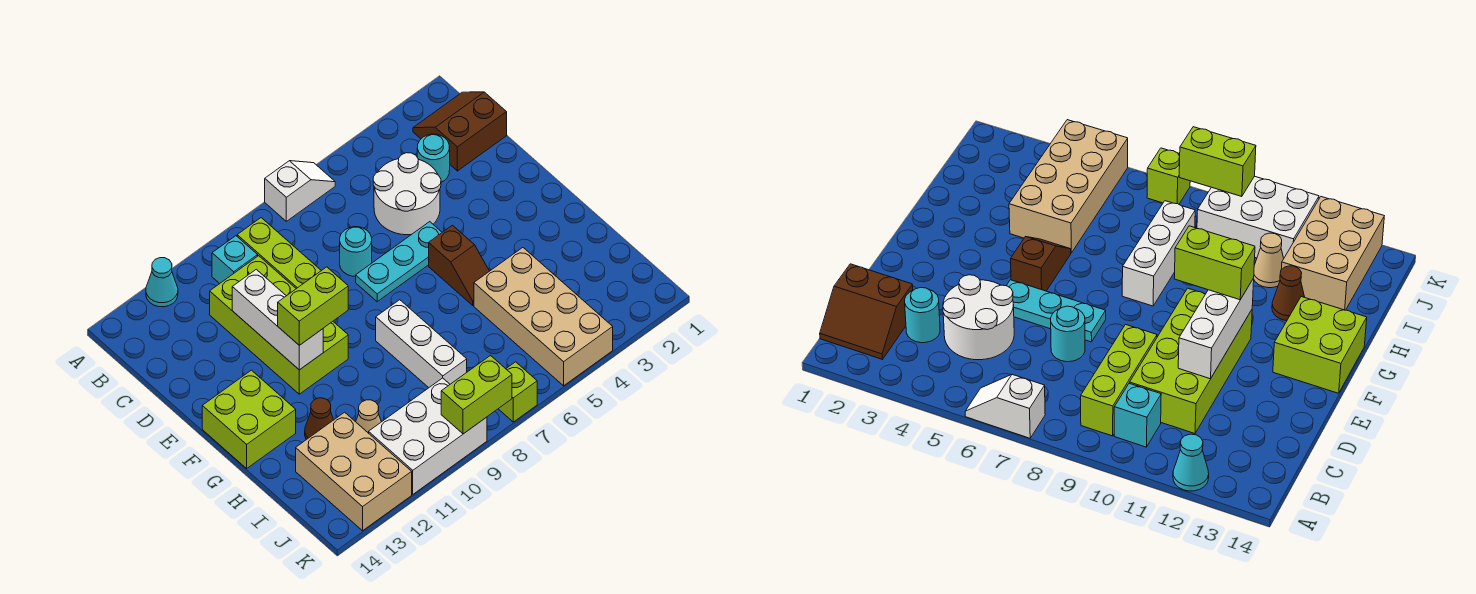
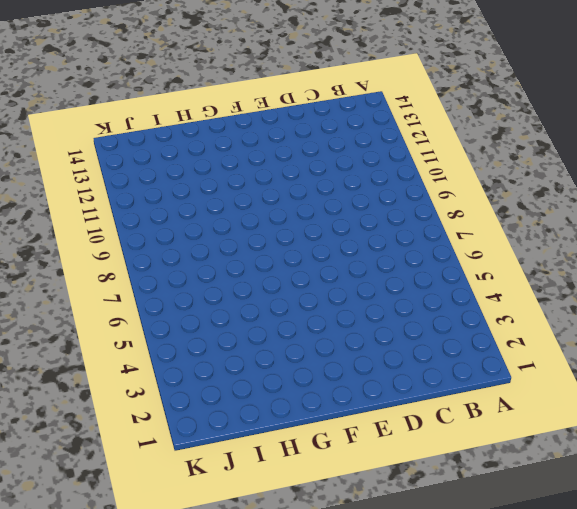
none -> white slope A6:A7 level 1 top 7
none -> cyan cone A12 level 1
none -> brown slope B1:C2 level 1 top C

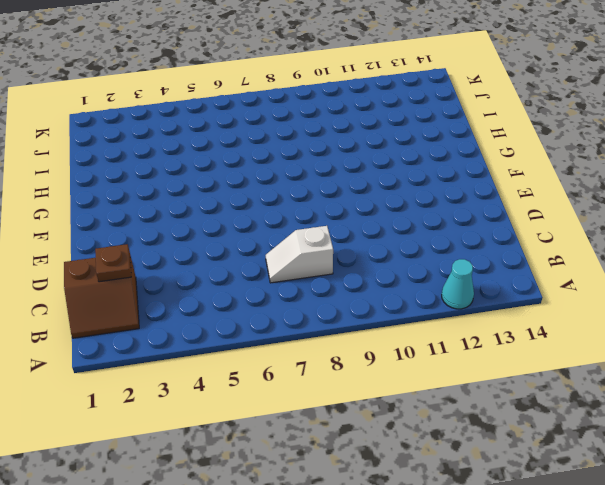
brown plate C2 level 2 -> none
white slope C7:C8 level 1 top 8 -> white slope A6:A7 level 1 top 7
none -> lime brick B9:D9 level 1
none -> cyan brick B10 level 1
none -> cyan round brick C3 level 1

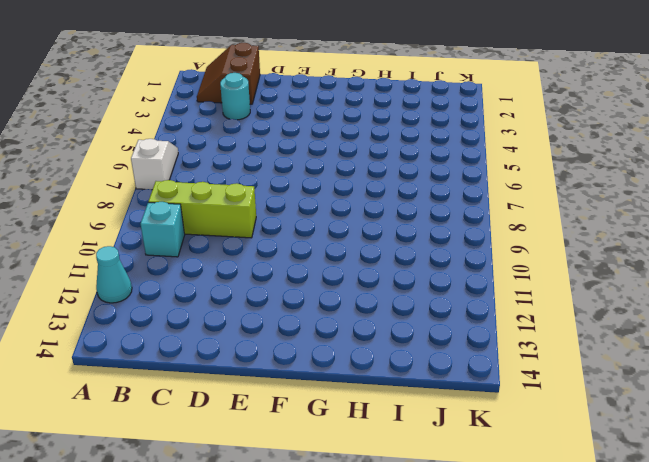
none -> white round brick C4:D5 level 1
none -> lime brick C10:F11 level 1
none -> cyan round brick D7 level 1

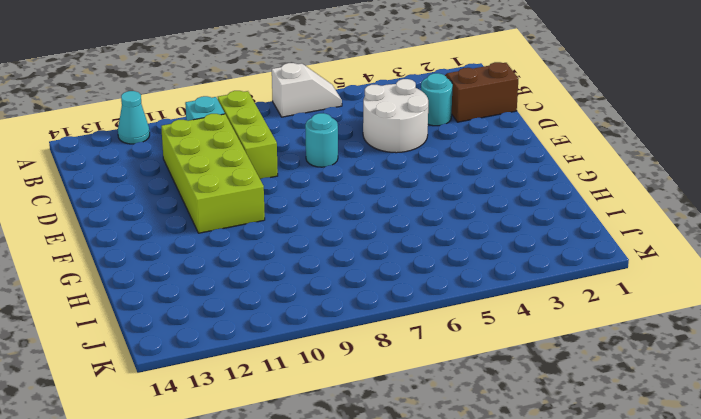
none -> cyan plate E5:E7 level 1
none -> brown slope F5:G5 level 1 top F
none -> lime brick F13:G14 level 1

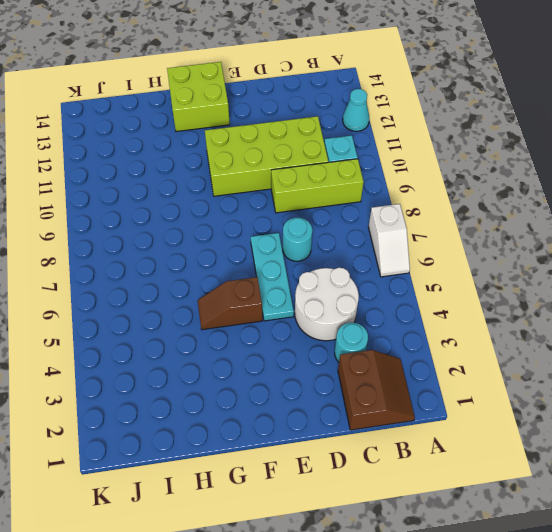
none -> white brick G8:I8 level 1
none -> tan brick H4:K5 level 1
none -> brown cone H12 level 1

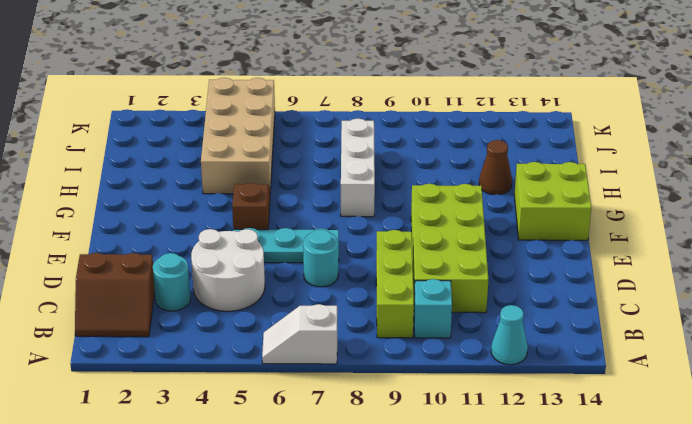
none -> tan cone I11 level 1
none -> tan brick I12:K13 level 1
none -> white brick J9:K11 level 1

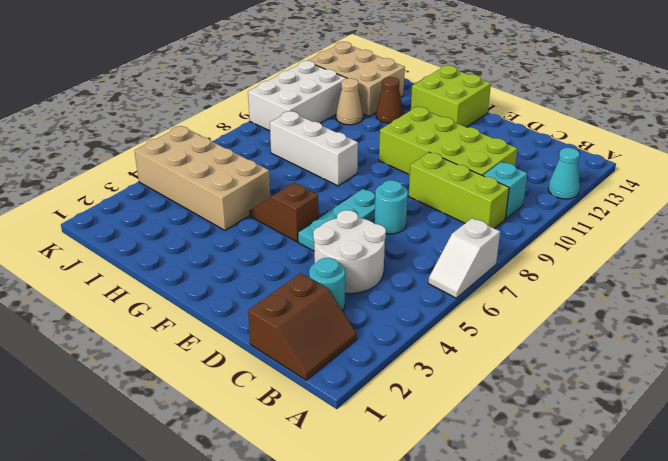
none -> lime brick K7 level 1
none -> white brick D11:F11 level 2
none -> lime brick K8:K9 level 2

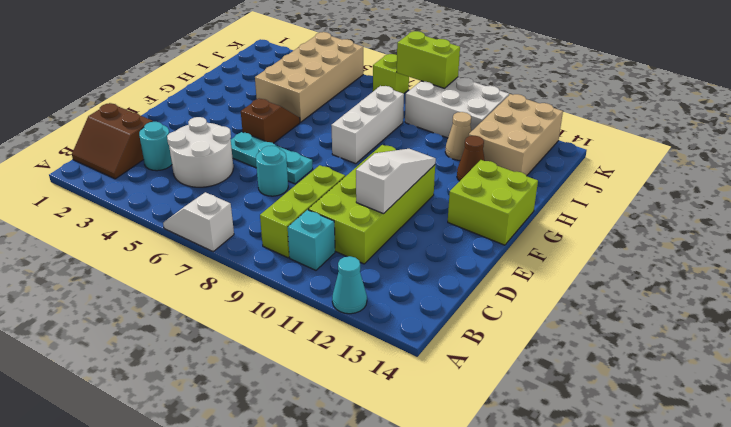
white slope D11:F11 level 2 top D -> white brick D11:F11 level 2
none -> lime brick F10:F11 level 3

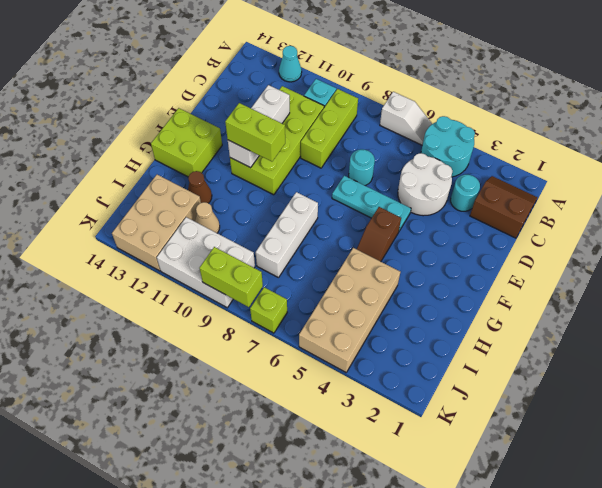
cyan round brick A4:B5 level 1 -> none

